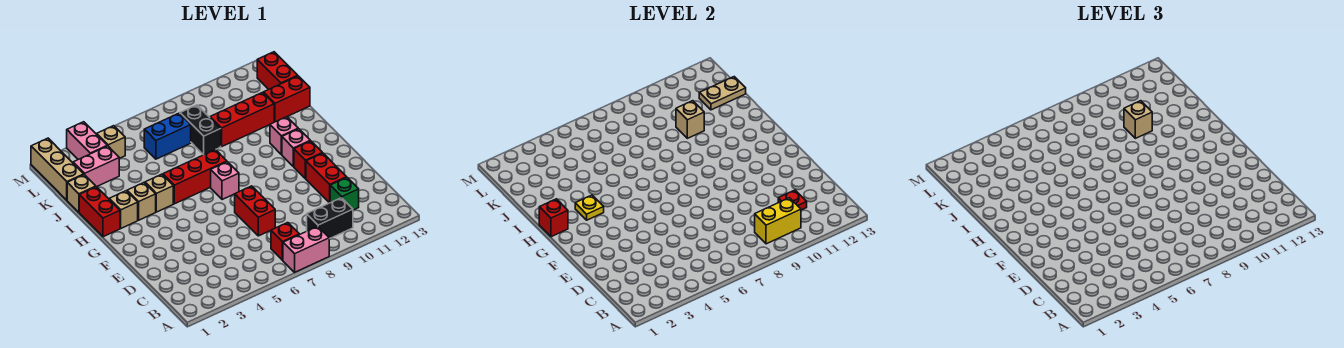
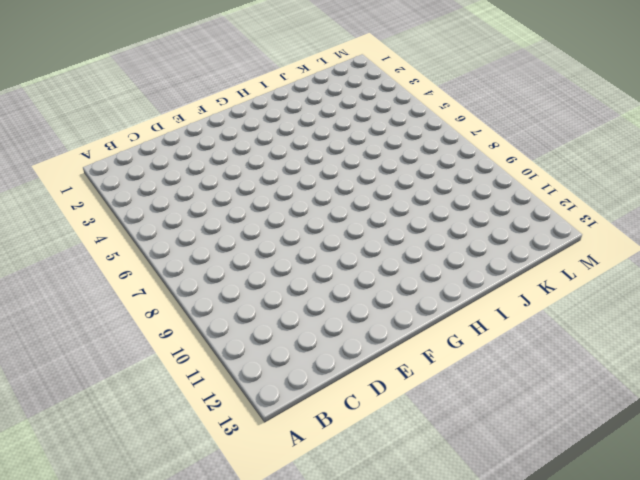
none -> pink brick A7:A8 level 1
none -> red brick B7 level 1
none -> black brick B9:B10 level 1
none -> green brick C11 level 1

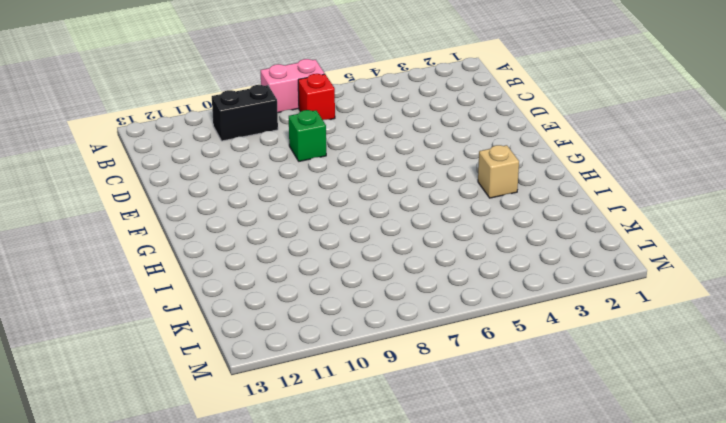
green brick D8 level 1 -> green brick C11 level 1
none -> red brick D7:E7 level 1
none -> red brick D11:E11 level 1
none -> red brick F11 level 1
none -> pink brick G7 level 1

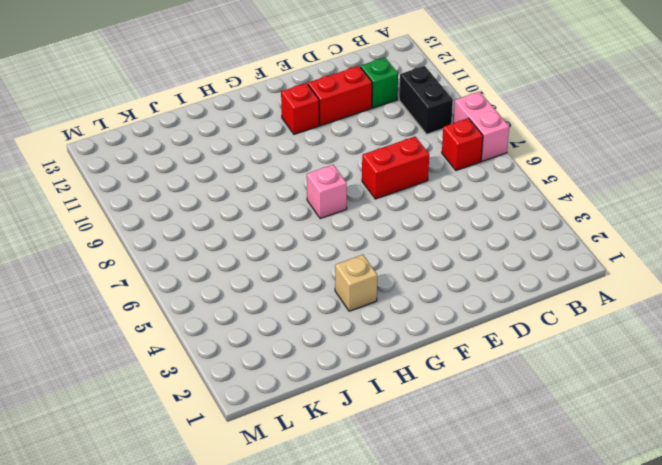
none -> pink brick G11 level 1
none -> red brick H1:I1 level 1
none -> tan brick H2 level 1
none -> tan brick H4 level 1

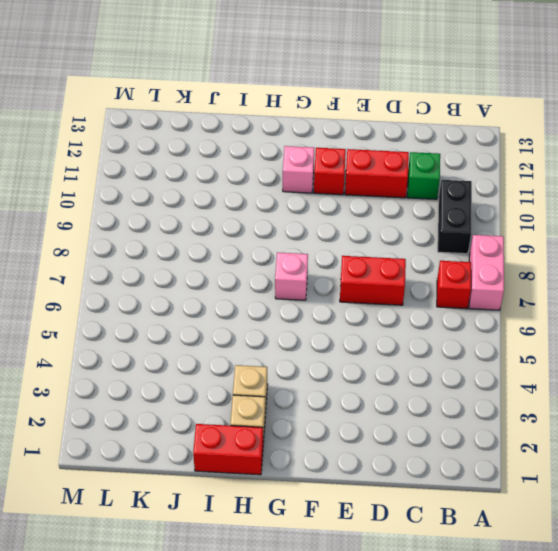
none -> tan brick H4 level 1
none -> red brick H5:H7 level 1
none -> pink brick H11 level 1
none -> tan brick J1 level 1

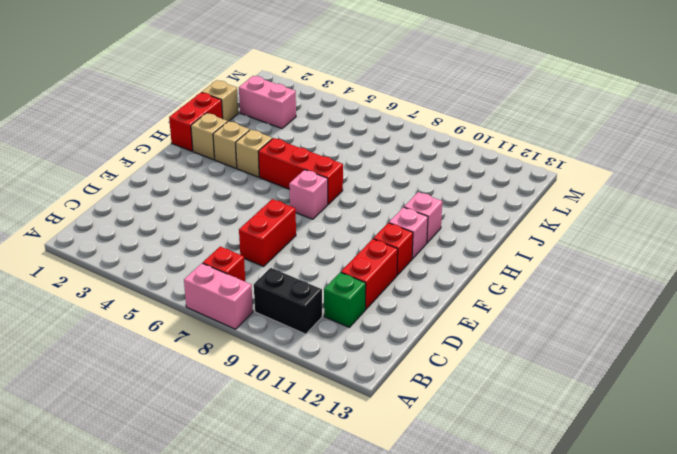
none -> black brick J8:K8 level 1
none -> red brick J9:J11 level 1
none -> red brick J12:J13 level 1
none -> tan brick K1:M1 level 1

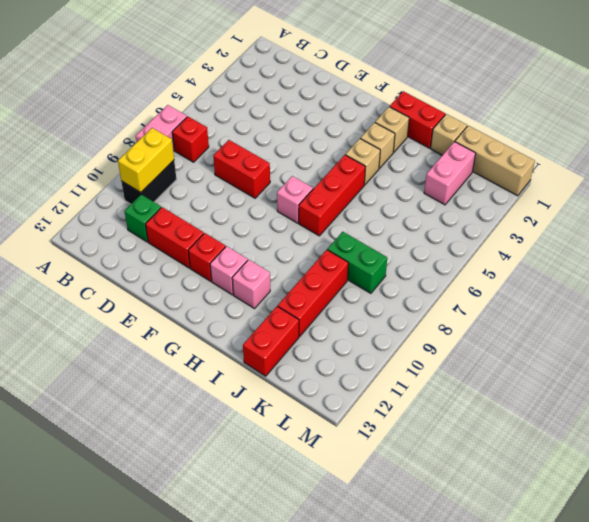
green brick J8:K8 level 1 -> black brick J8:K8 level 1
none -> blue brick K6:K7 level 1
none -> red brick K13:L13 level 1
none -> pink brick L3:M3 level 1
none -> tan brick L4 level 1

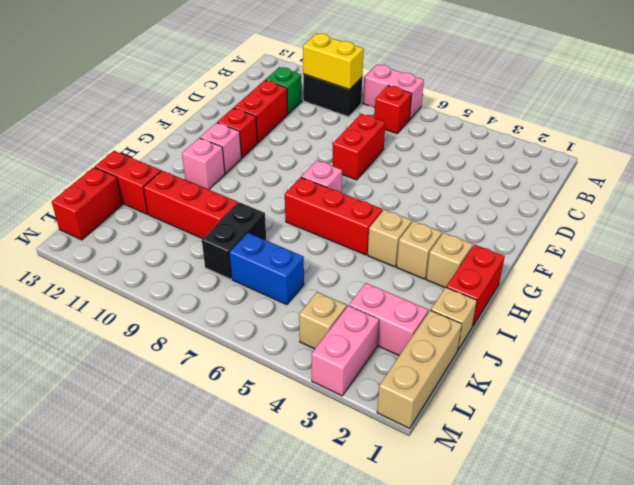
none -> red plate C11 level 2
none -> red brick H1 level 2
none -> yellow plate H3 level 2
none -> tan brick J10 level 2

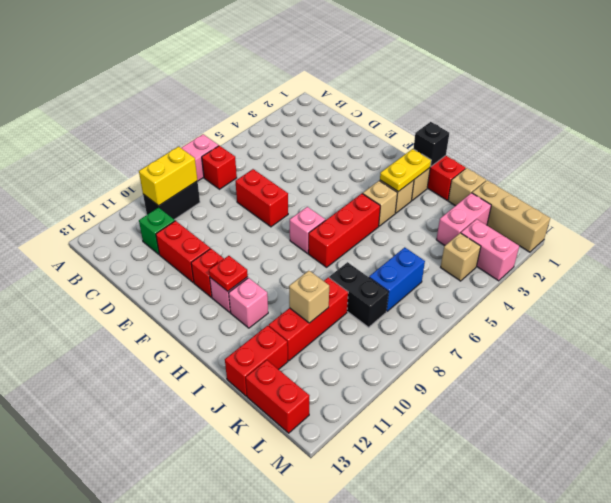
red plate G11 level 2 -> red plate C11 level 2
black brick H1 level 2 -> red brick H1 level 2
yellow plate H2:H3 level 2 -> yellow plate H3 level 2
none -> tan plate K12:K13 level 2
none -> tan brick J10 level 3

